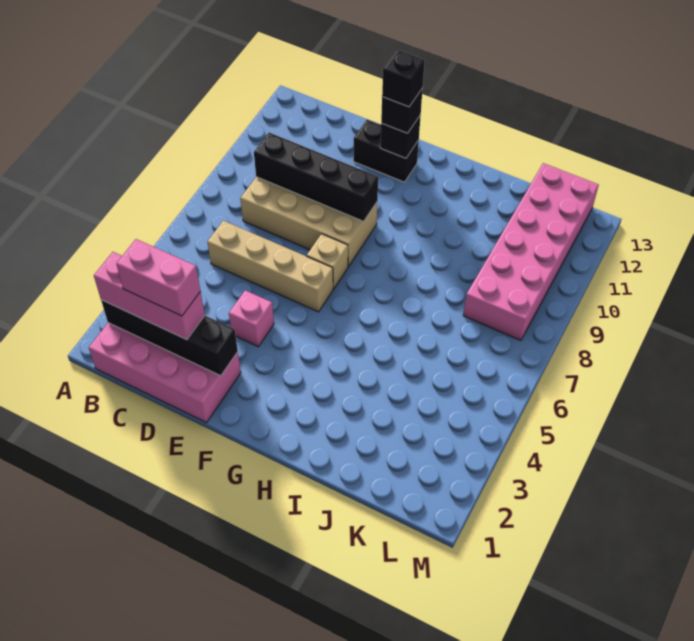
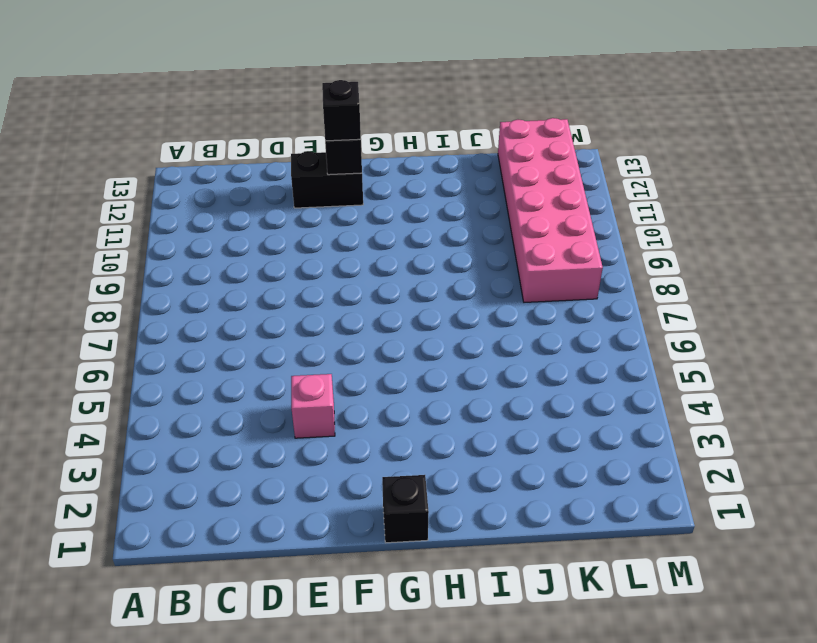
black brick G1 level 1 -> black brick F12 level 4
none -> pink brick B1:E2 level 1
none -> tan brick C6:F6 level 1
none -> tan brick C8:F9 level 1

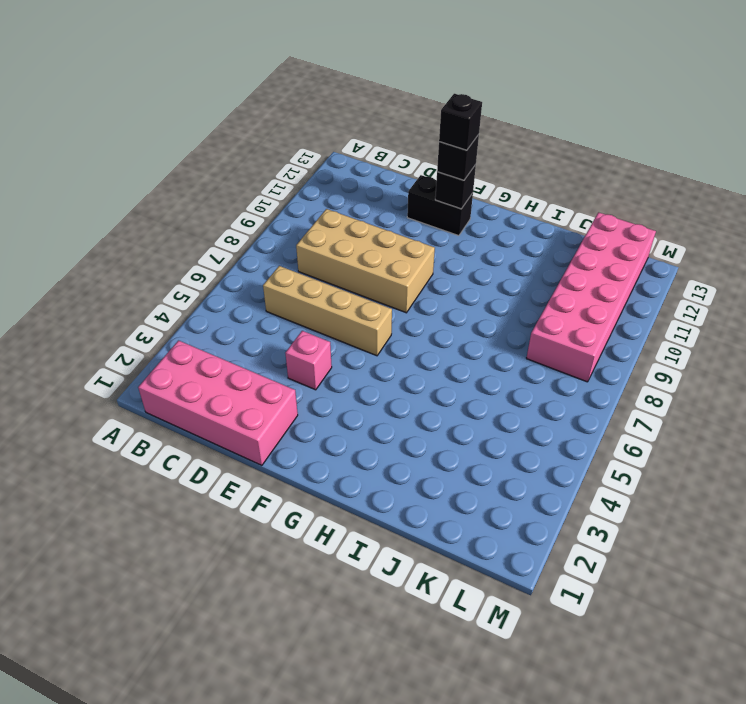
none -> tan brick F7 level 1
none -> black brick B2:E2 level 2
none -> black brick C9:F9 level 2

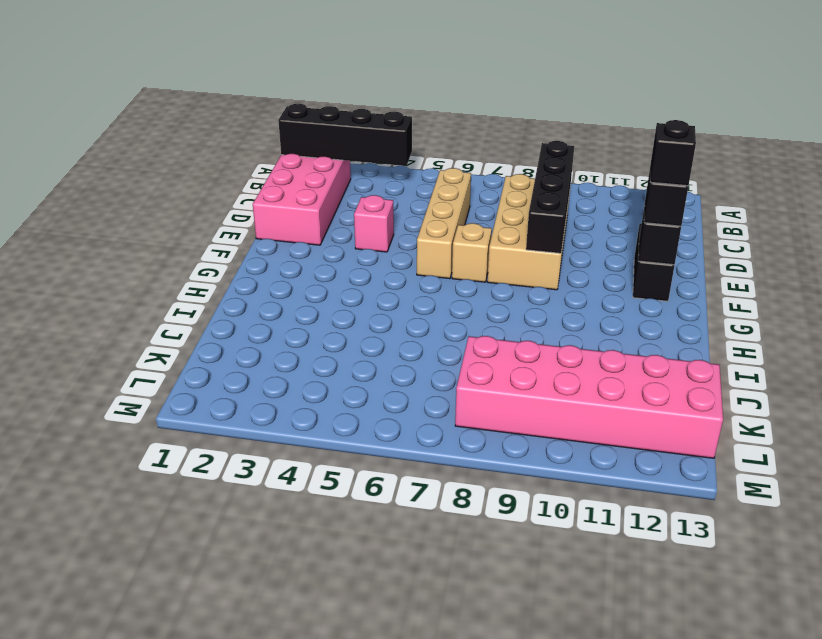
black brick B1:B4 level 2 -> black brick B2:E2 level 2
none -> pink brick B2:D2 level 3
none -> pink brick C2:D2 level 4

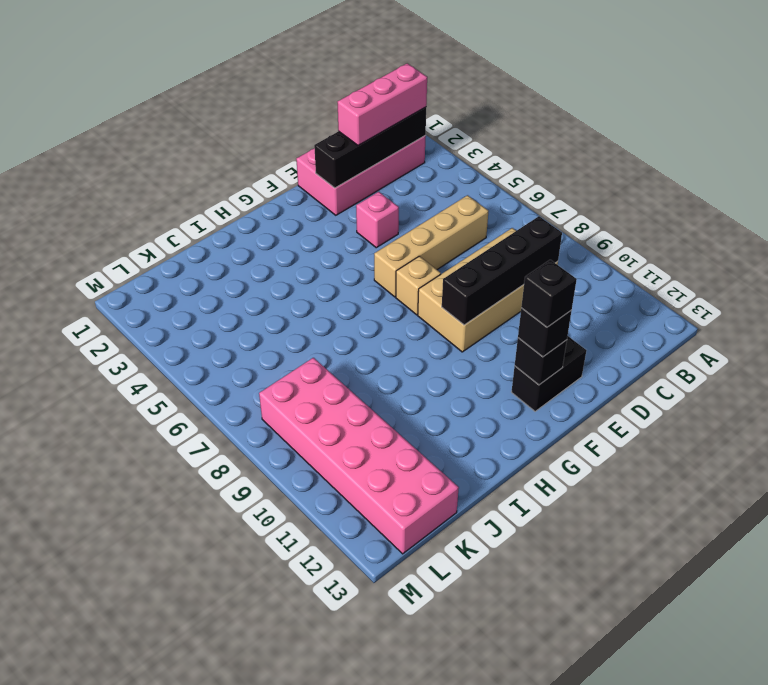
none -> pink brick C2:D2 level 4

